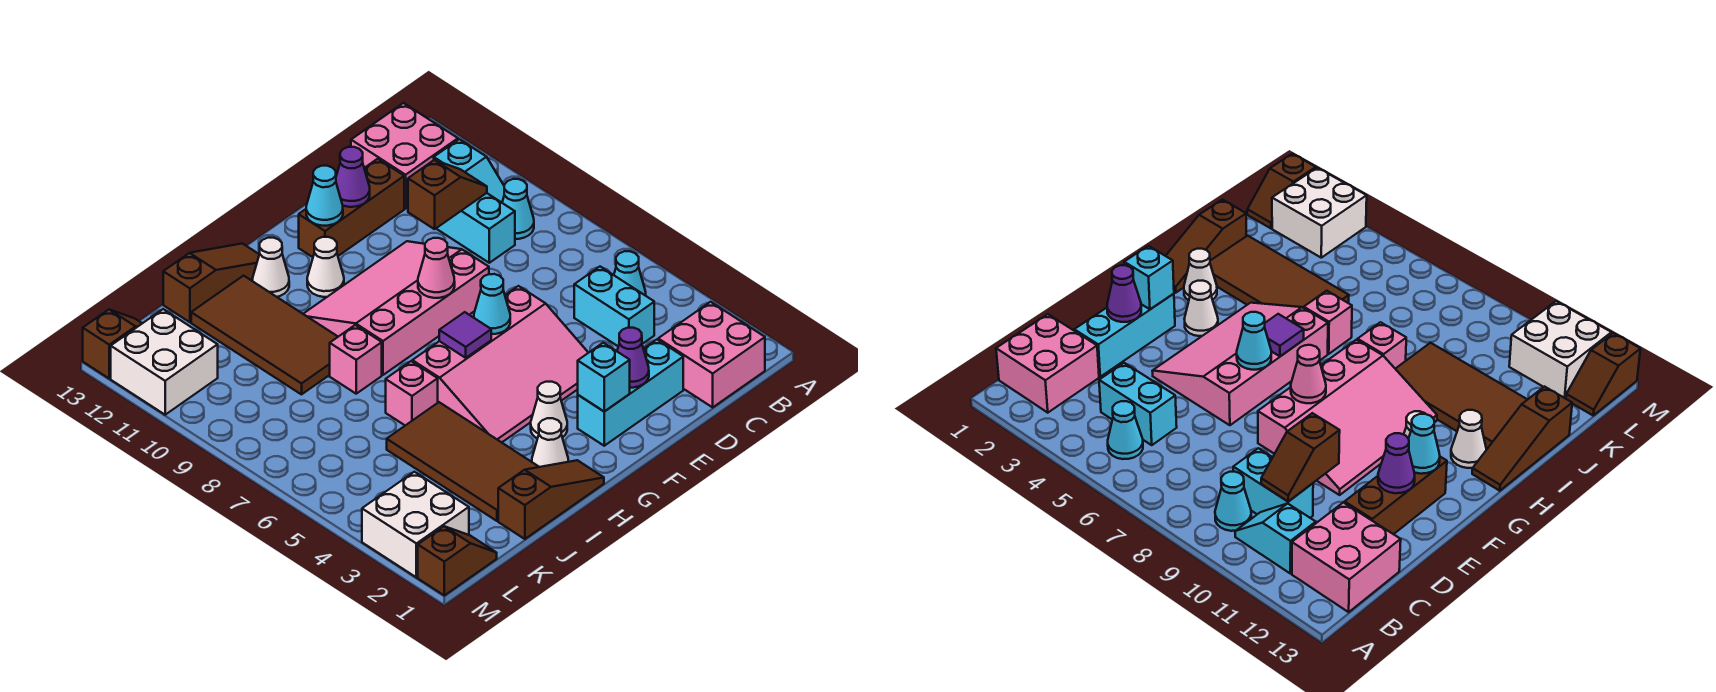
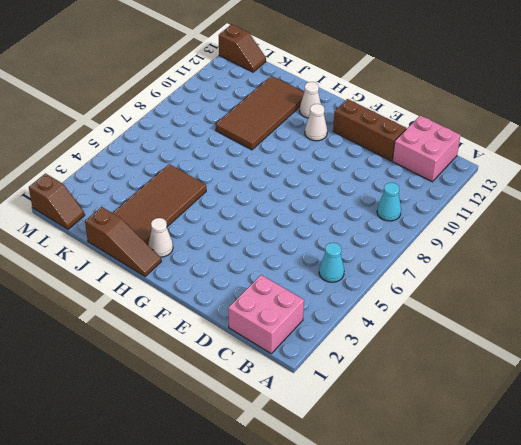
none -> cyan slope B10:B11 level 1 top 11
none -> cyan brick C4:C5 level 1
none -> cyan brick C9:C10 level 1
none -> cyan brick D2:F2 level 1

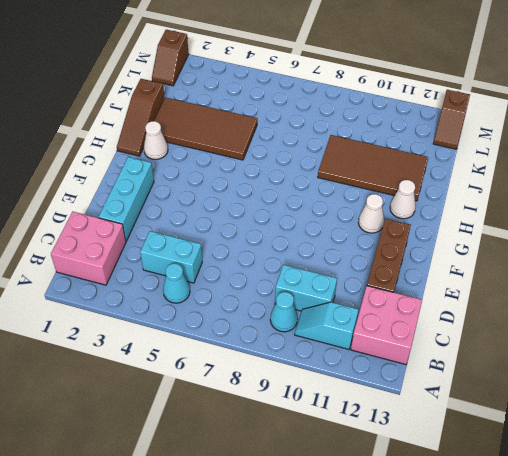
none -> pink slope E4:H6 level 1 top 6
none -> pink slope E8:H10 level 1 top 8
none -> white cone G3 level 1
none -> brown slope H13:J13 level 1 top J

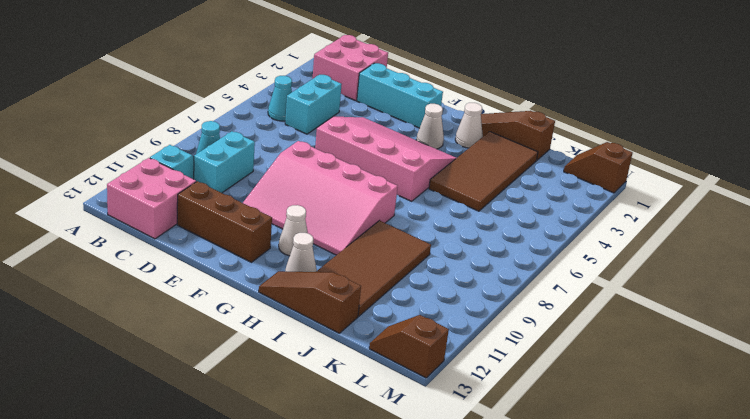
none -> pink brick I6 level 1
none -> pink brick I8 level 1
none -> white brick L2:M3 level 1
none -> white brick L11:M12 level 1

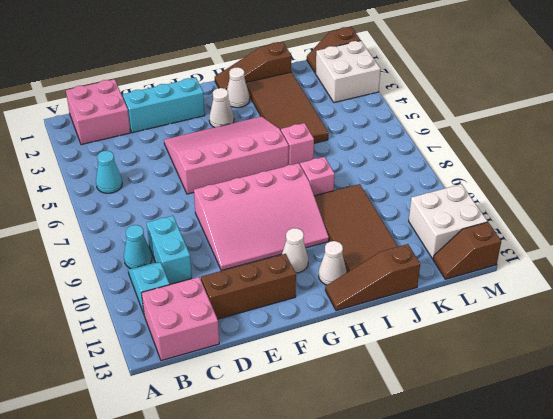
none -> cyan brick C4:C5 level 1
none -> brown slope C10:D10 level 2 top D
none -> purple cone E2 level 2
none -> purple cone E12 level 2

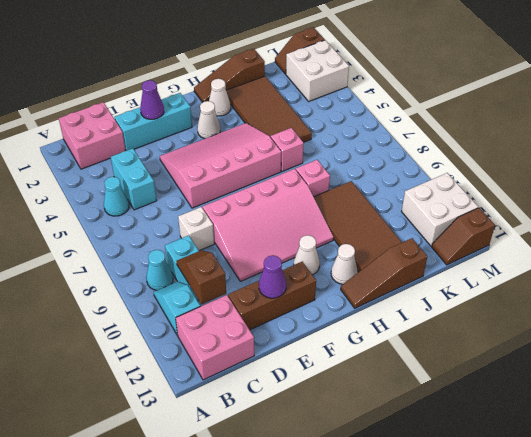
brown slope C10:C11 level 2 top 11 -> brown slope C10:D10 level 2 top D
white brick D8 level 1 -> none
none -> cyan brick F2 level 2
none -> cyan cone F6 level 2
none -> pink cone F8 level 2
none -> cyan cone F12 level 2

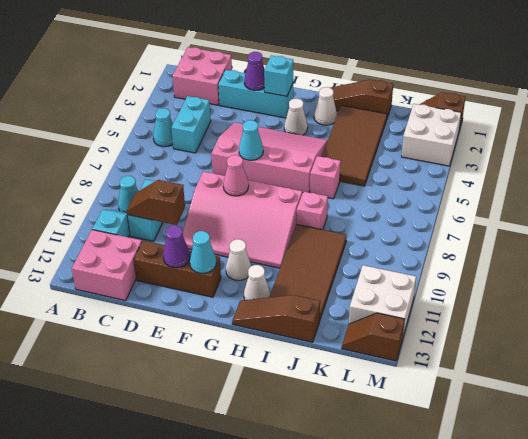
none -> purple tile G6 level 2

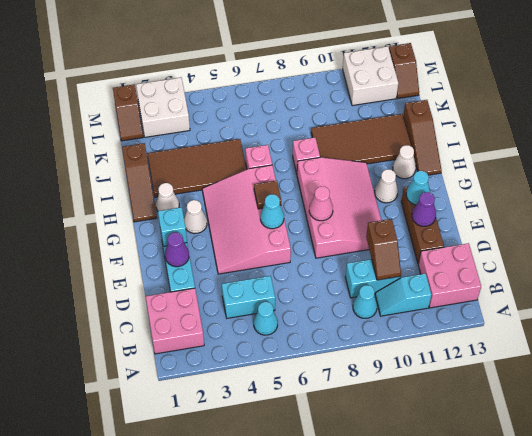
brown tile G6 level 2 -> purple tile G6 level 2

